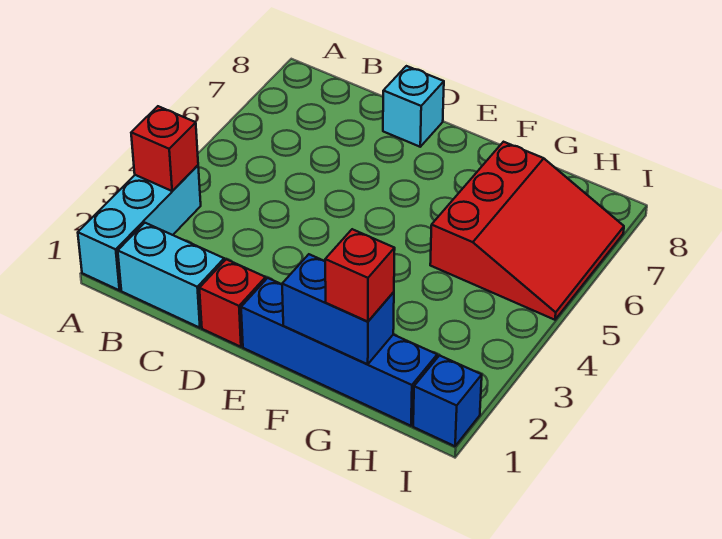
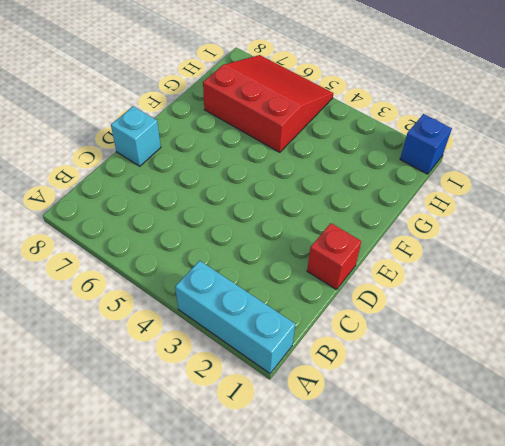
none -> cyan brick B1:C1 level 1
none -> blue brick E1:H1 level 1

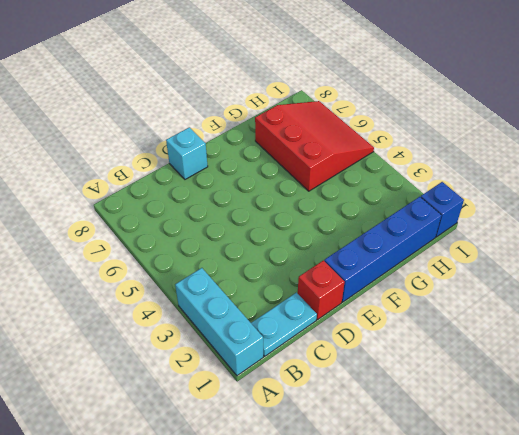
cyan plate B1:C1 level 1 -> cyan brick B1:C1 level 1
none -> red brick A3 level 2
none -> blue brick F1:G1 level 2

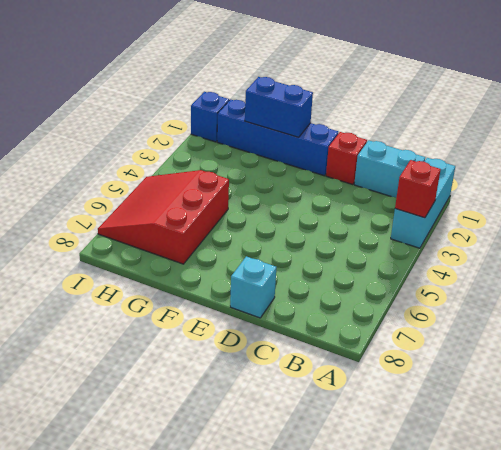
none -> red brick G1 level 3

